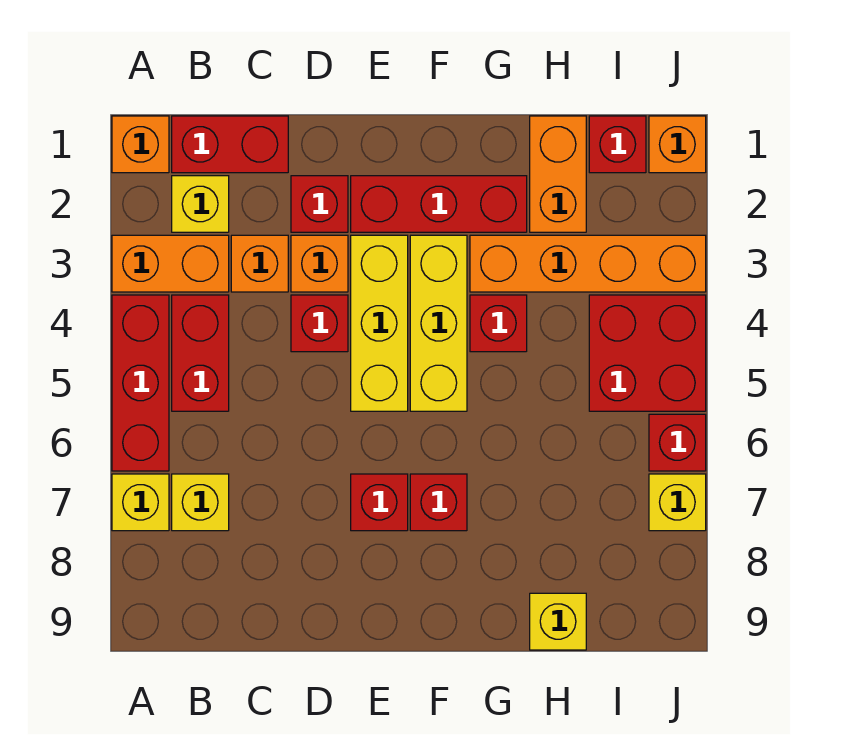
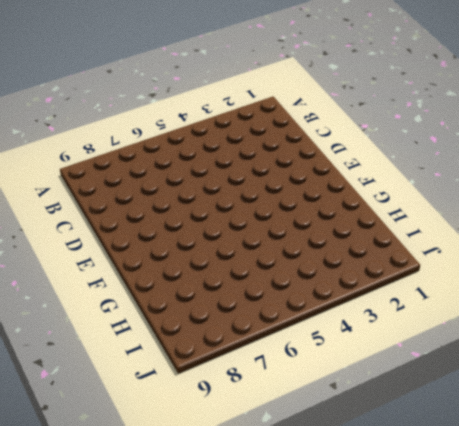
none -> orange brick A1 level 1
none -> orange brick A3:B3 level 1
none -> red brick A4:A6 level 1

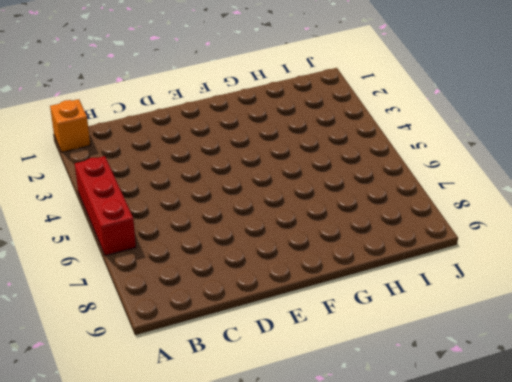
none -> orange brick A3:B3 level 1
none -> yellow brick A7 level 1
none -> red brick B1:C1 level 1

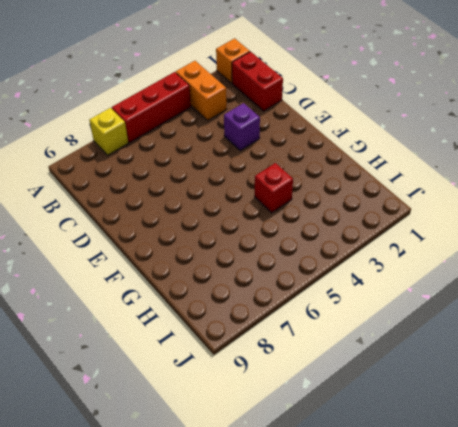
purple brick D3 level 1 -> orange brick D3 level 1
none -> yellow brick B2 level 1
none -> red brick B4:B5 level 1
none -> yellow brick B7 level 1

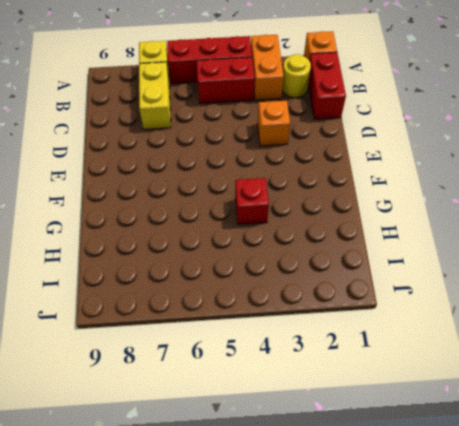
yellow round brick B2 level 1 -> yellow brick B2 level 1
yellow brick B7:C7 level 1 -> yellow brick B7 level 1
none -> orange brick C3 level 1
none -> red brick D2 level 1
none -> red brick D4 level 1

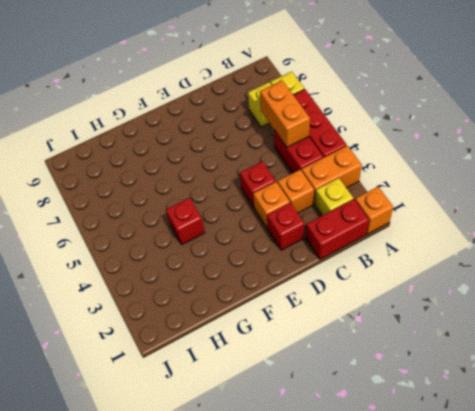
orange brick B5:B6 level 2 -> orange brick H1:H2 level 1
none -> red brick E2:G2 level 1
none -> yellow brick E3:E5 level 1
none -> red brick E7 level 1

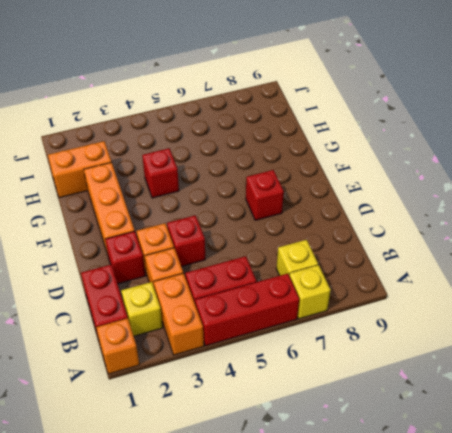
orange brick E2:G2 level 1 -> red brick E2:G2 level 1
none -> yellow brick E3:E5 level 1
none -> yellow brick F3:F5 level 1
none -> red brick F7 level 1

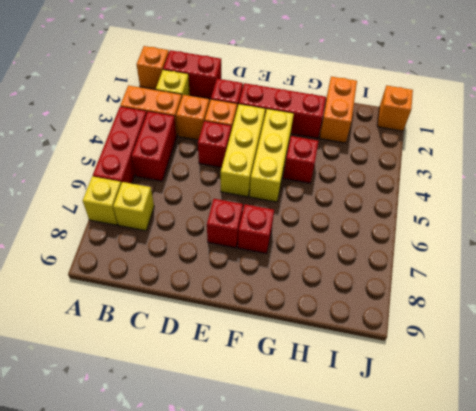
none -> orange brick G3:J3 level 1
none -> yellow brick H9 level 1
none -> red brick I1 level 1

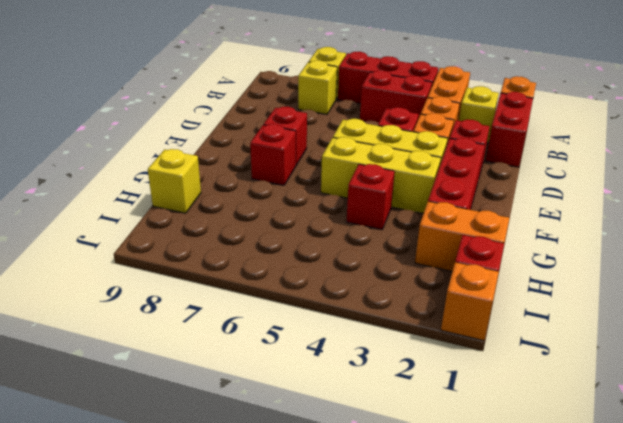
none -> orange brick G3:J3 level 1
none -> red brick I4:J5 level 1
none -> red brick J6 level 1

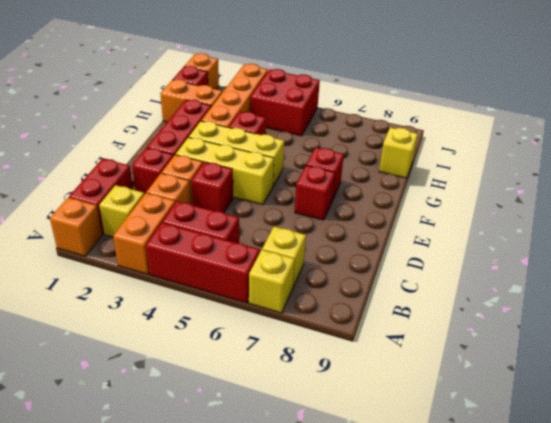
none -> red brick J6 level 1
none -> yellow brick J7 level 1

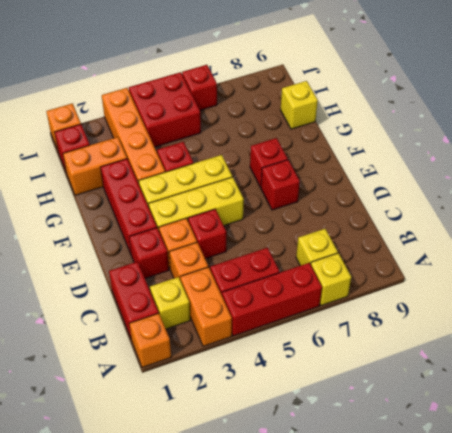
none -> yellow brick J7 level 1

